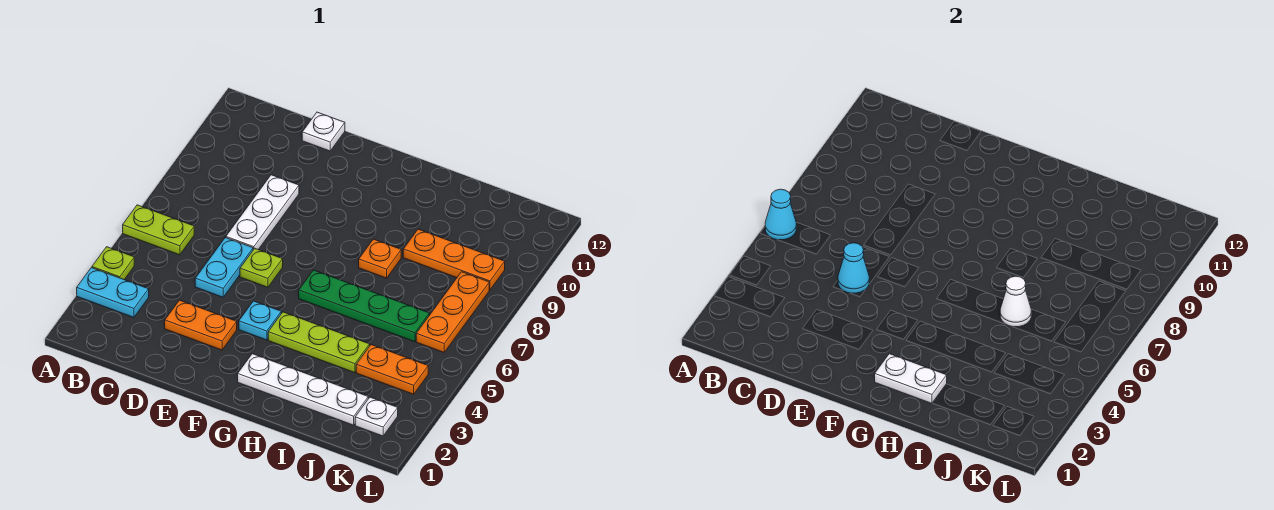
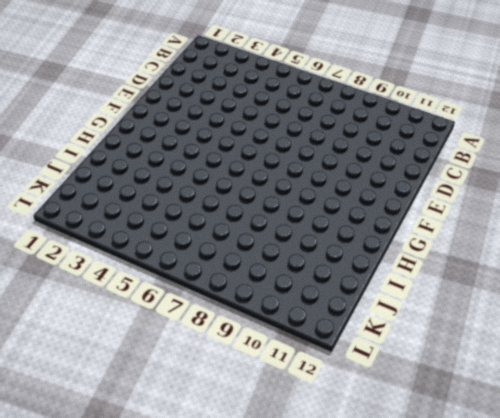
none -> cyan plate A3:B3 level 1
none -> lime plate A4 level 1
none -> lime plate A6:B6 level 1

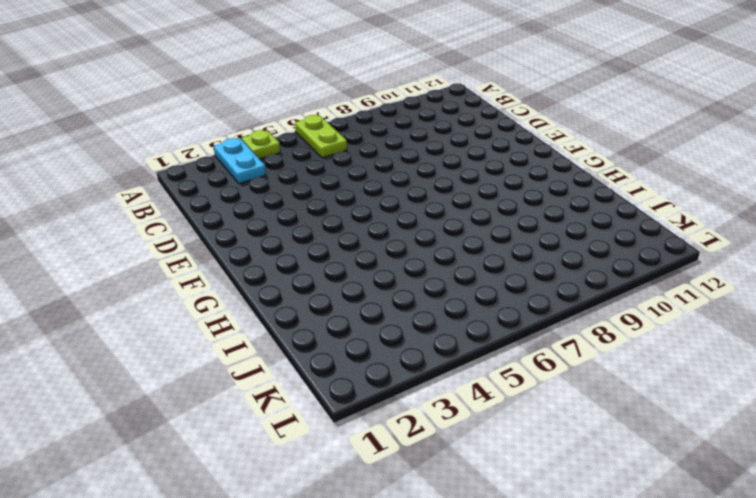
none -> orange plate D3:E3 level 1
none -> cyan plate D5:D6 level 1
none -> white plate D7:D9 level 1

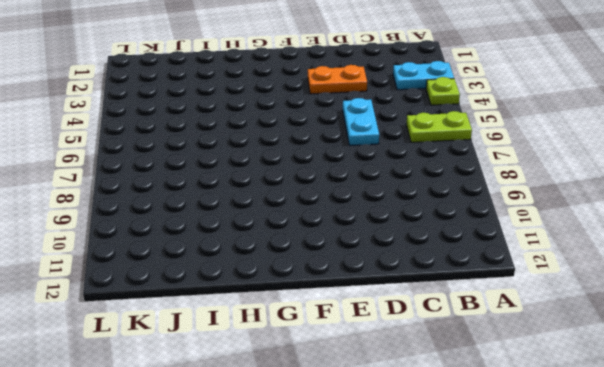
none -> white plate D7:D9 level 1
none -> white plate D12 level 1
none -> lime plate E6 level 1

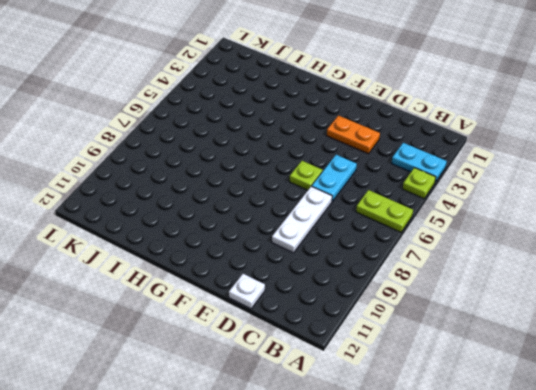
none -> cyan plate F4 level 1
none -> white plate G2:J2 level 1
none -> lime plate G4:I4 level 1

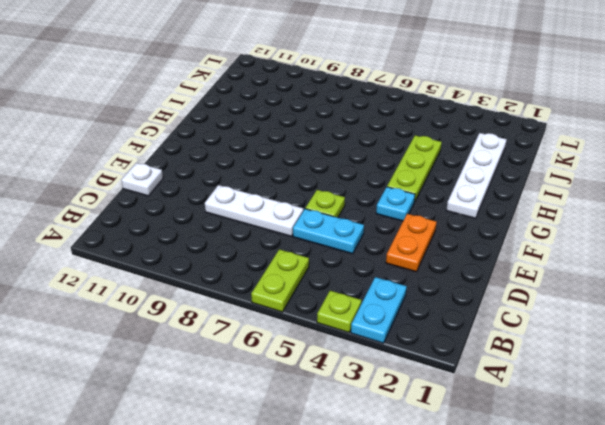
none -> green plate G6:J6 level 1
none -> orange plate H8 level 1
none -> orange plate I9:K9 level 1

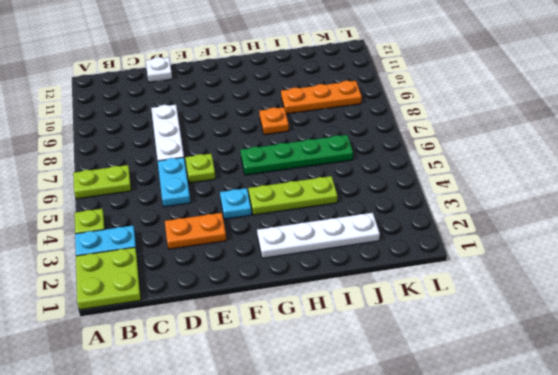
lime plate A1:B2 level 1 -> none
none -> orange plate J4:K4 level 1
none -> white plate K2 level 1
none -> orange plate K6:K8 level 1

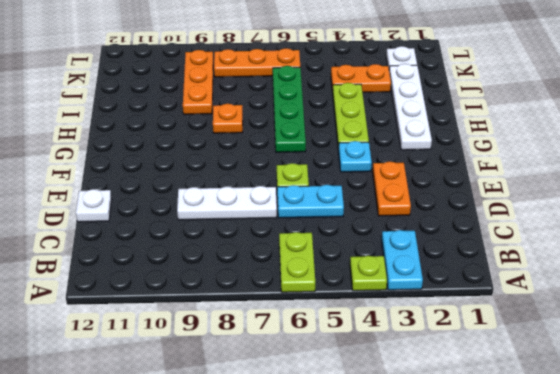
orange plate J3:J4 level 1 -> orange plate J4:K4 level 1
none -> cyan cone A6 level 2
none -> cyan cone D5 level 2
none -> white plate G2:H2 level 2

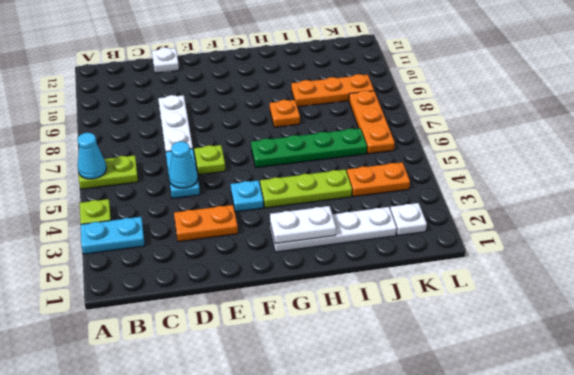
none -> white cone I6 level 2

